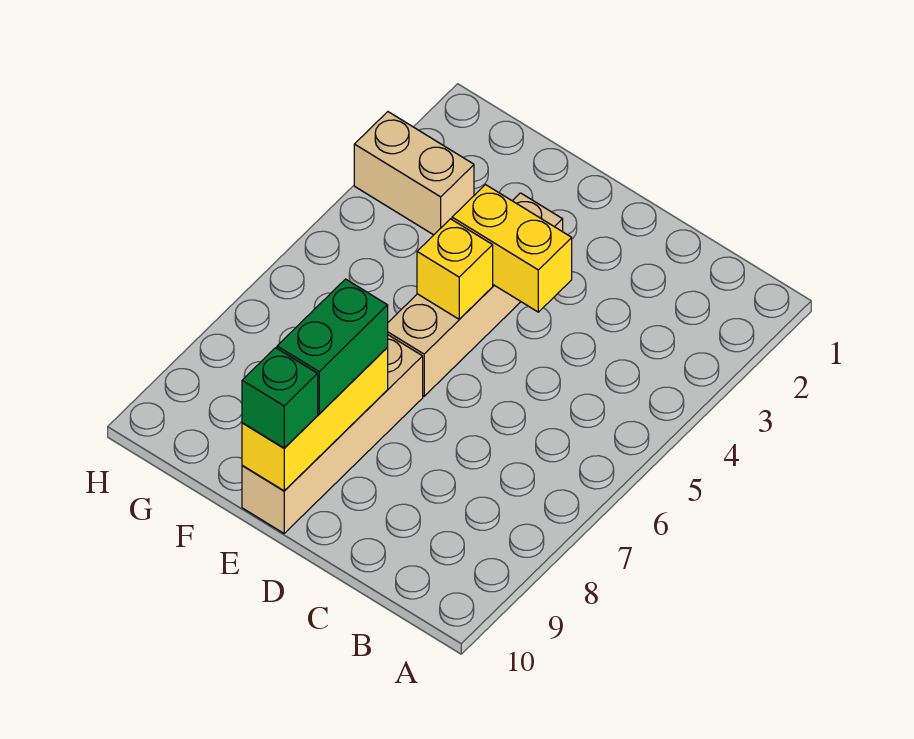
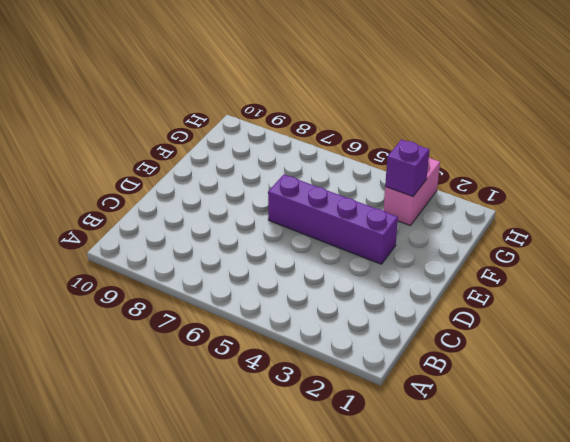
purple brick E3:E6 level 1 -> tan brick E3:E6 level 1
pink brick G3:H3 level 1 -> tan brick G3:H3 level 1
purple brick G3 level 2 -> none
none -> tan brick E7:E10 level 1
none -> yellow brick D4:E4 level 2

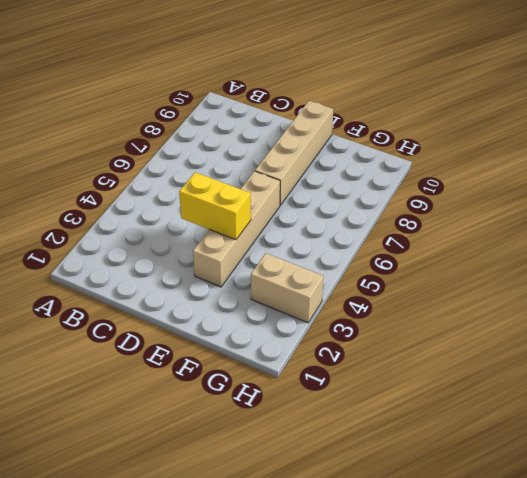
none -> yellow brick E5 level 2
none -> yellow brick E8:E10 level 2

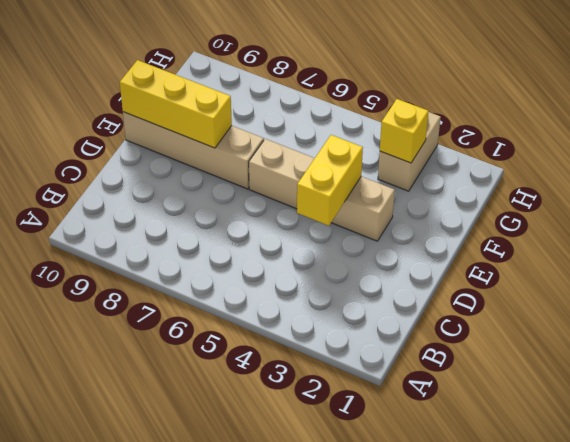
yellow brick G3 level 2 -> yellow brick E5 level 2
none -> green brick E8:E9 level 3
none -> green brick E10 level 3

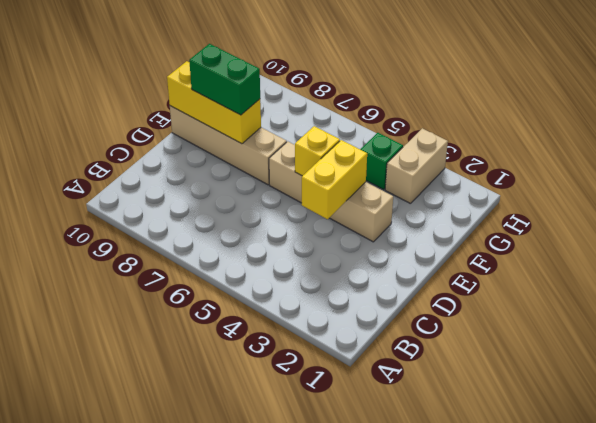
green brick G4 level 1 -> green brick E10 level 3

